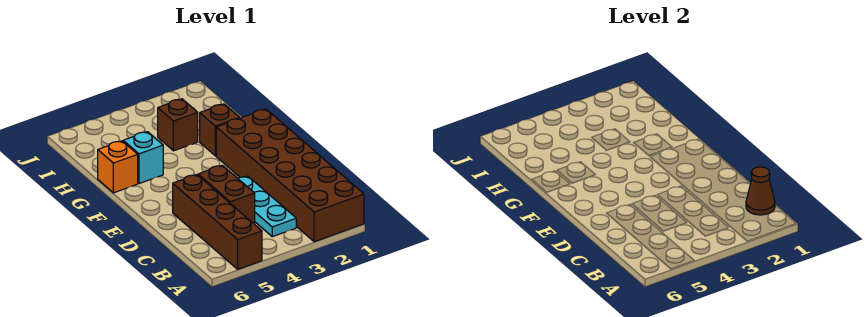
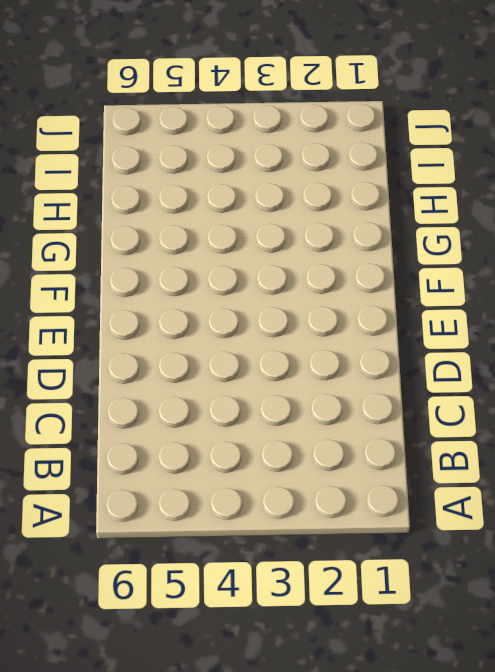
none -> brown brick A1:F2 level 1
none -> brown brick A5:D5 level 1

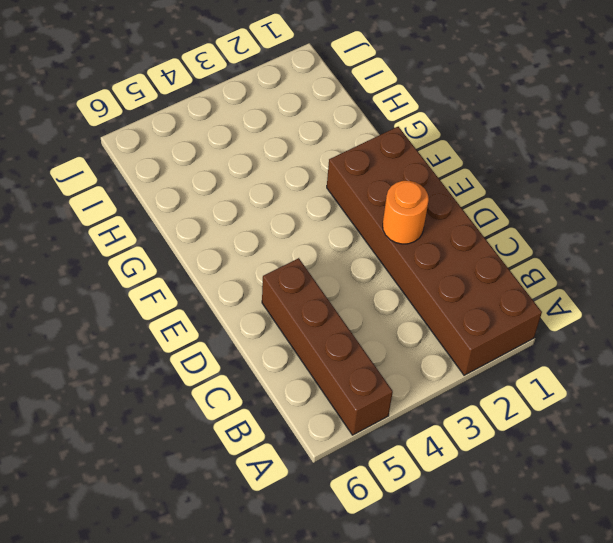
orange round brick D2 level 2 -> none
none -> cyan plate B3:D3 level 1
none -> brown brick C4:D4 level 1

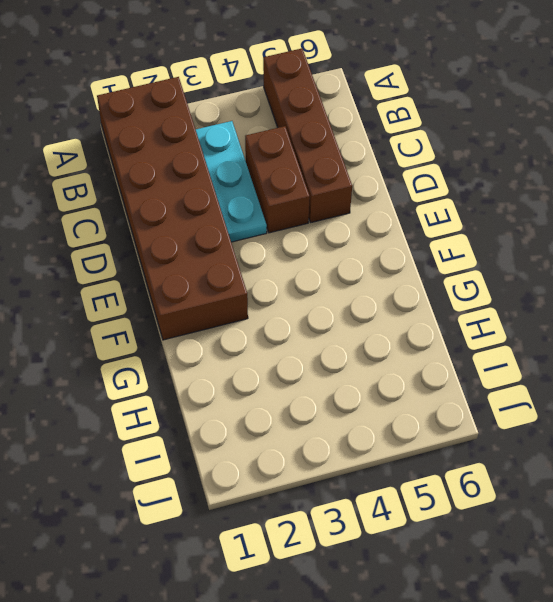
none -> brown brick G2 level 1
none -> cyan brick G5 level 1

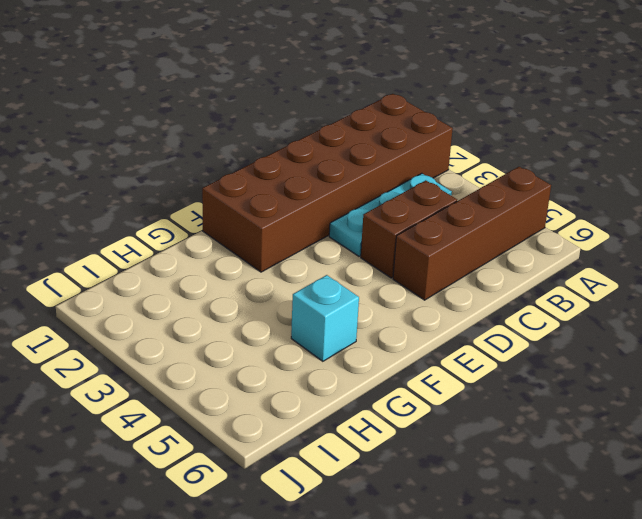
none -> brown brick G2 level 1
none -> orange brick G6 level 1

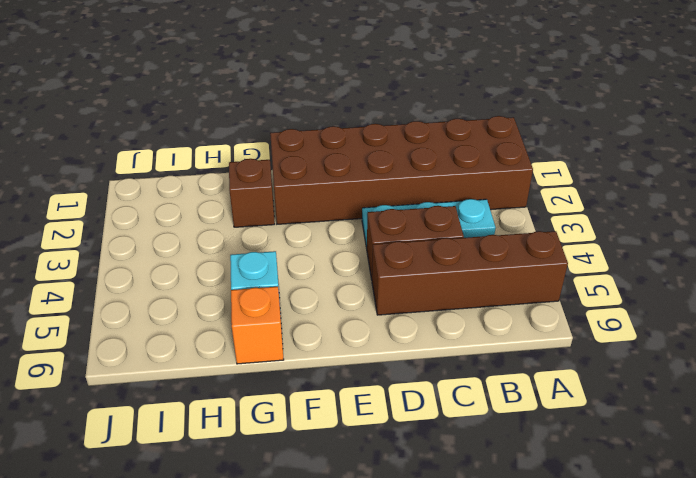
none -> brown brick H3 level 1
none -> brown cone B1 level 2

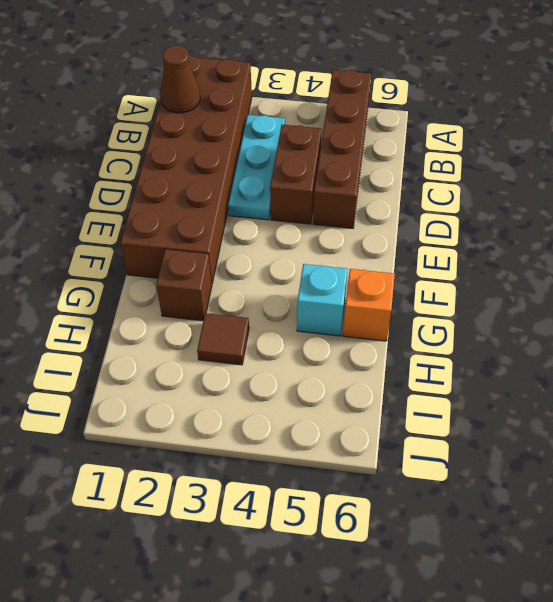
brown tile H3 level 1 -> brown brick H3 level 1

